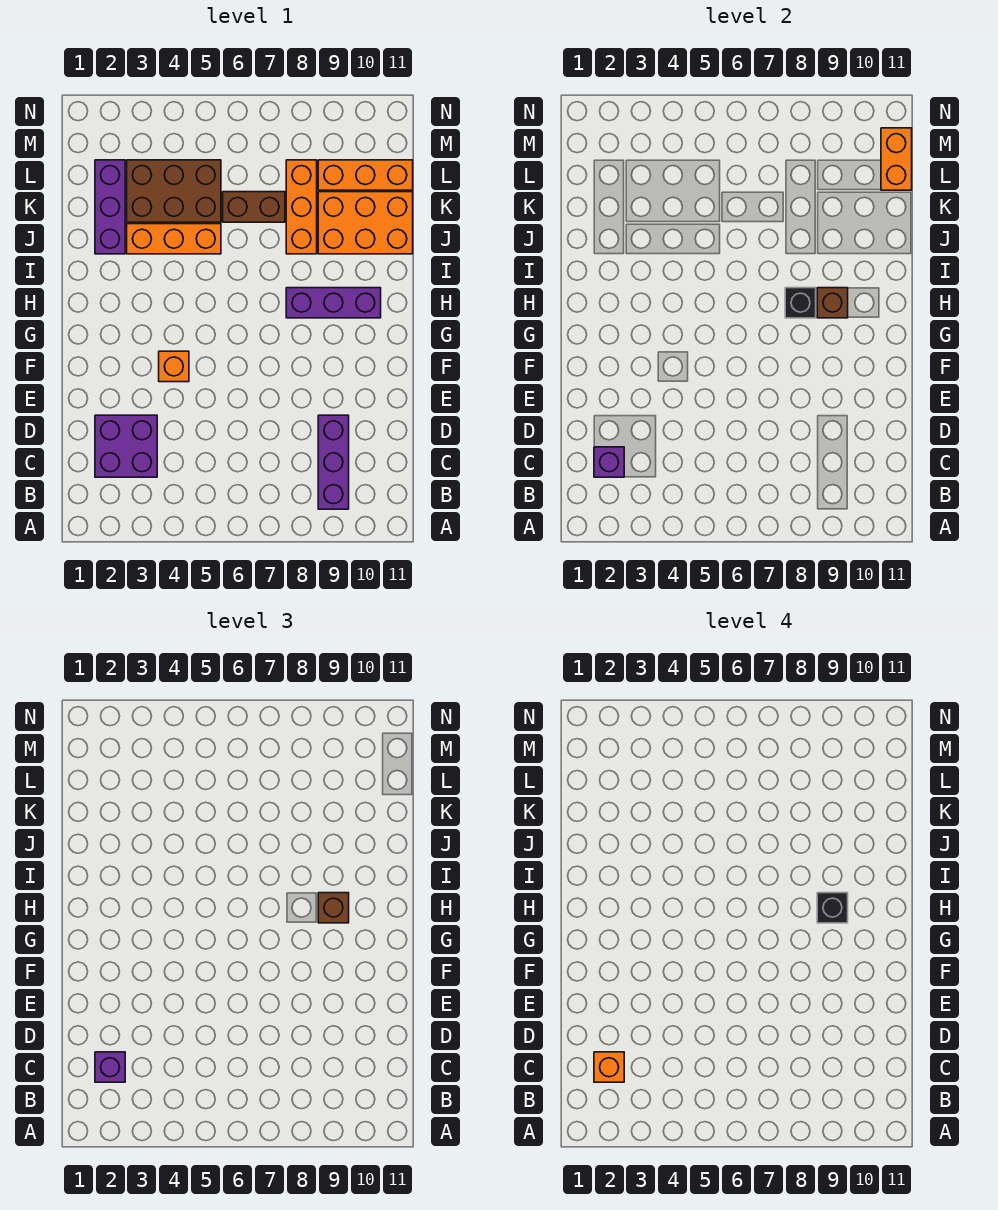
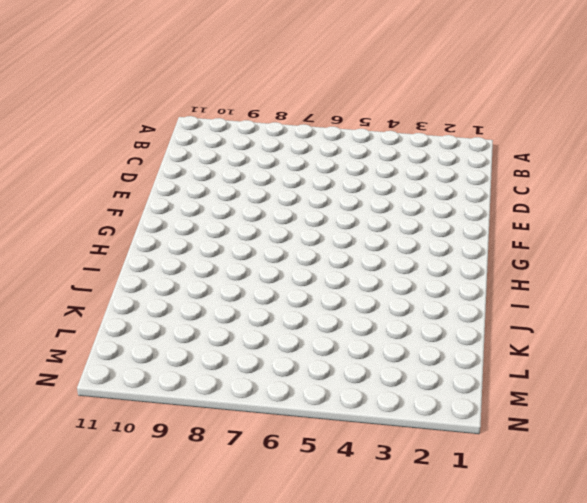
none -> purple brick B9:D9 level 1
none -> purple brick C2:D3 level 1
none -> orange brick F4 level 1

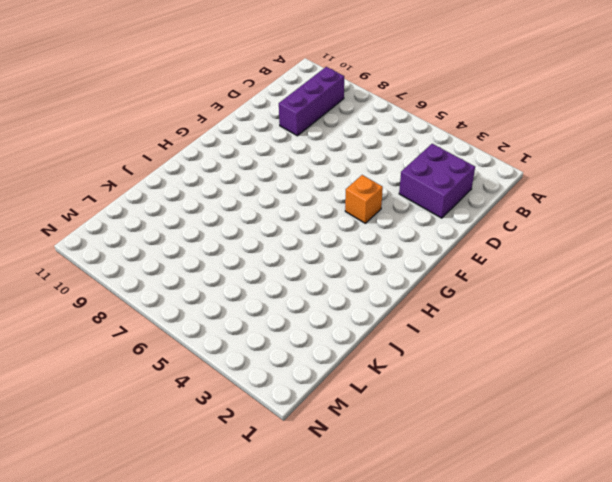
none -> purple brick H8:H10 level 1
none -> purple brick J2:L2 level 1
none -> orange brick J3:J5 level 1

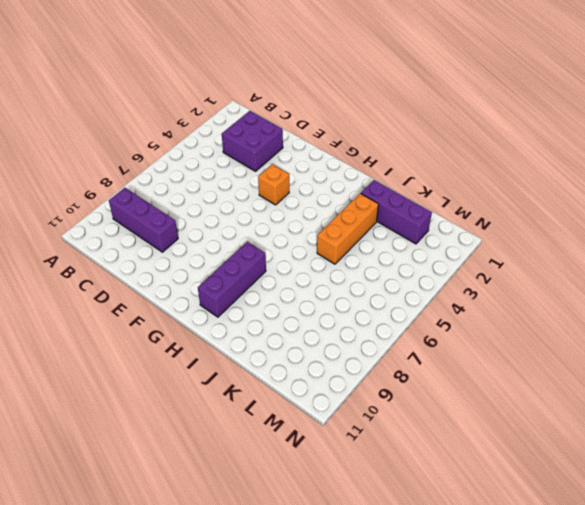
none -> orange brick J8:L8 level 1
none -> orange brick J9:K11 level 1
none -> brown brick K3:L5 level 1

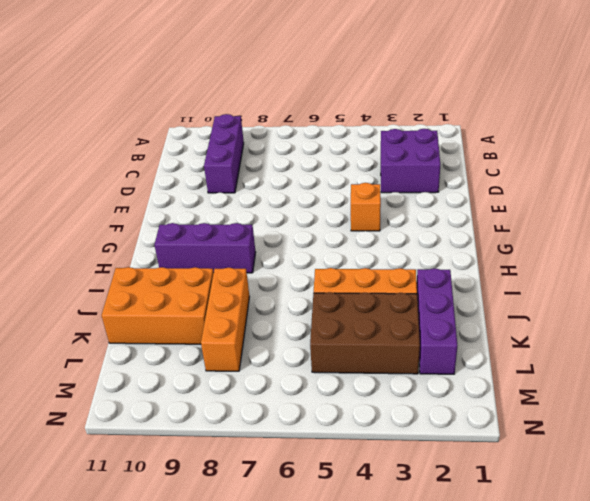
none -> brown brick K6:K7 level 1
none -> orange brick L9:L11 level 1
none -> purple brick C2 level 2

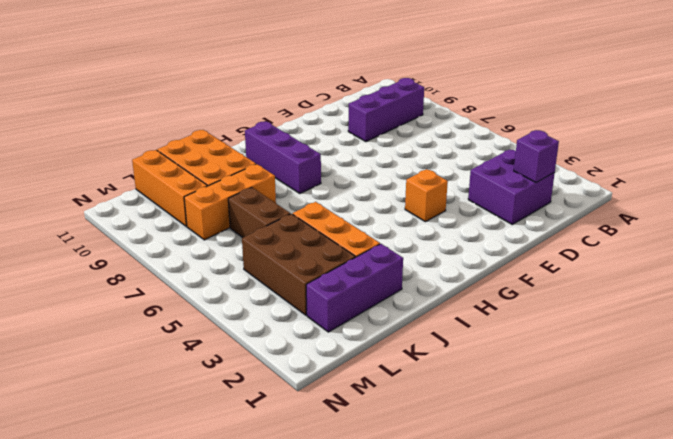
none -> black brick H8 level 2
none -> brown brick H9 level 2
none -> orange brick L11:M11 level 2

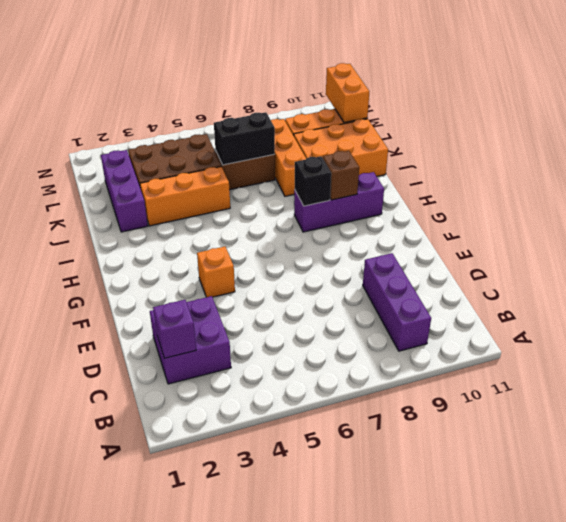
black brick K6:K7 level 2 -> none
none -> purple brick C2 level 3
none -> brown brick H9 level 3
none -> orange brick C2 level 4

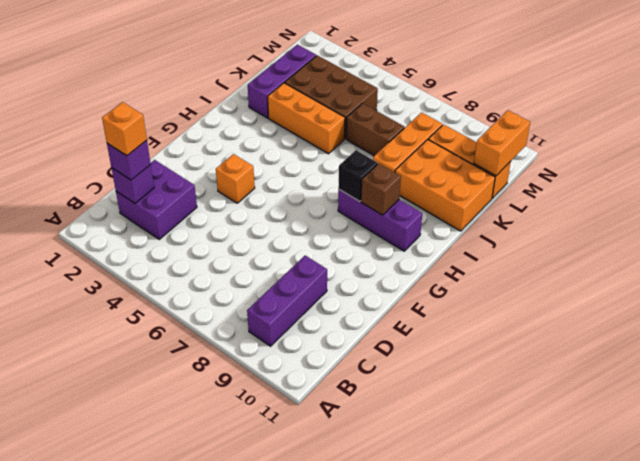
none -> brown brick H9 level 3
none -> black brick H9 level 4

